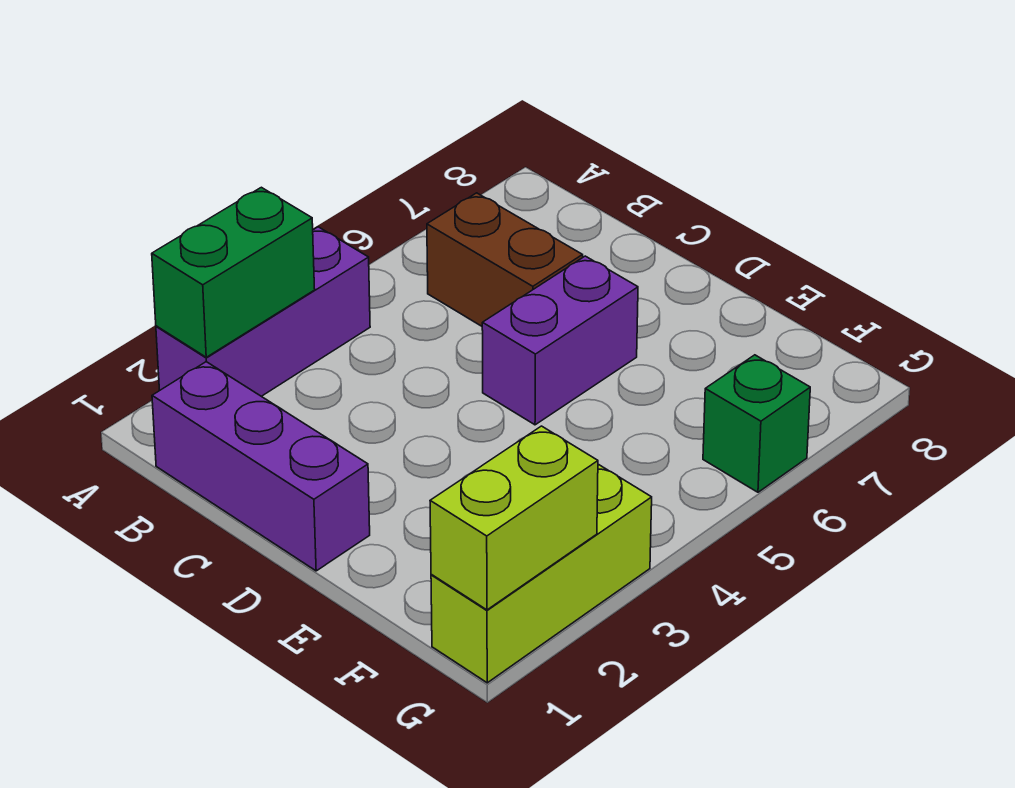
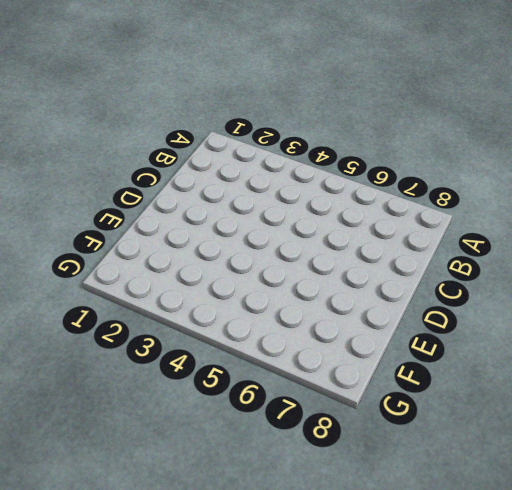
none -> purple brick A2:A4 level 1
none -> purple brick B1:D1 level 1

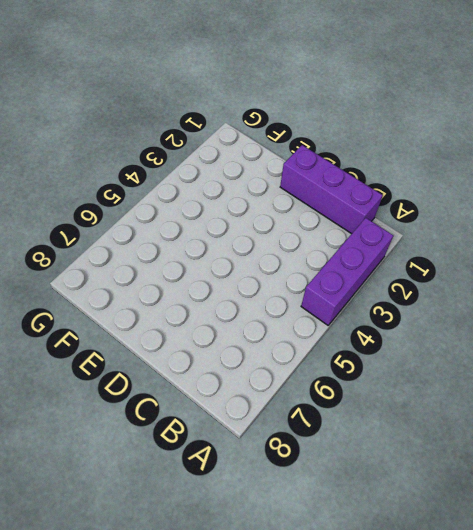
none -> brown brick B6:C6 level 1
none -> purple brick D5:D6 level 1

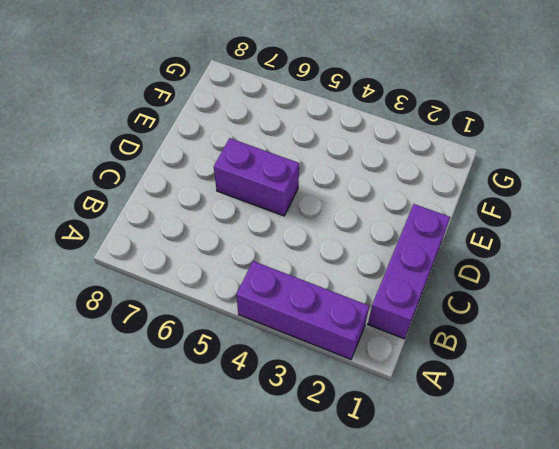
none -> brown brick B6:C6 level 1
none -> lime brick G1:G3 level 1

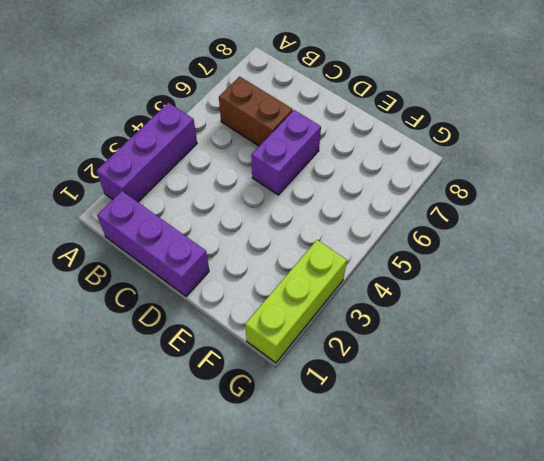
none -> green brick G6 level 1
none -> green brick A2:A3 level 2

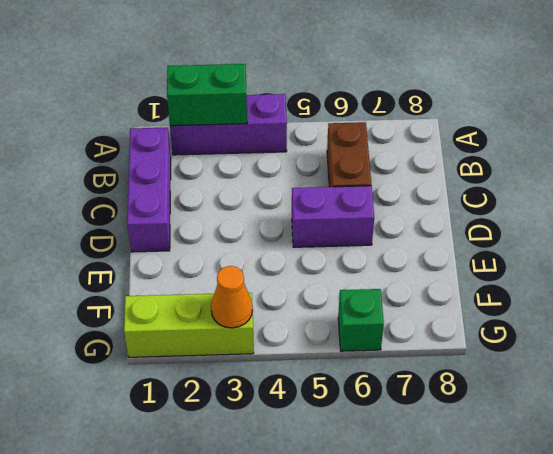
orange cone G3 level 2 -> none
none -> lime brick G1:G2 level 2

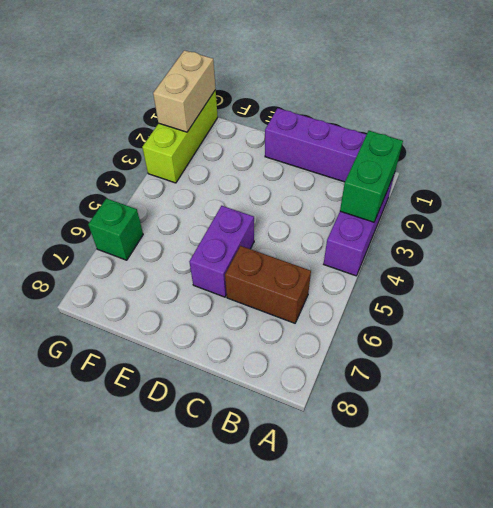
tan brick G1:G2 level 2 -> lime brick G1:G2 level 2

